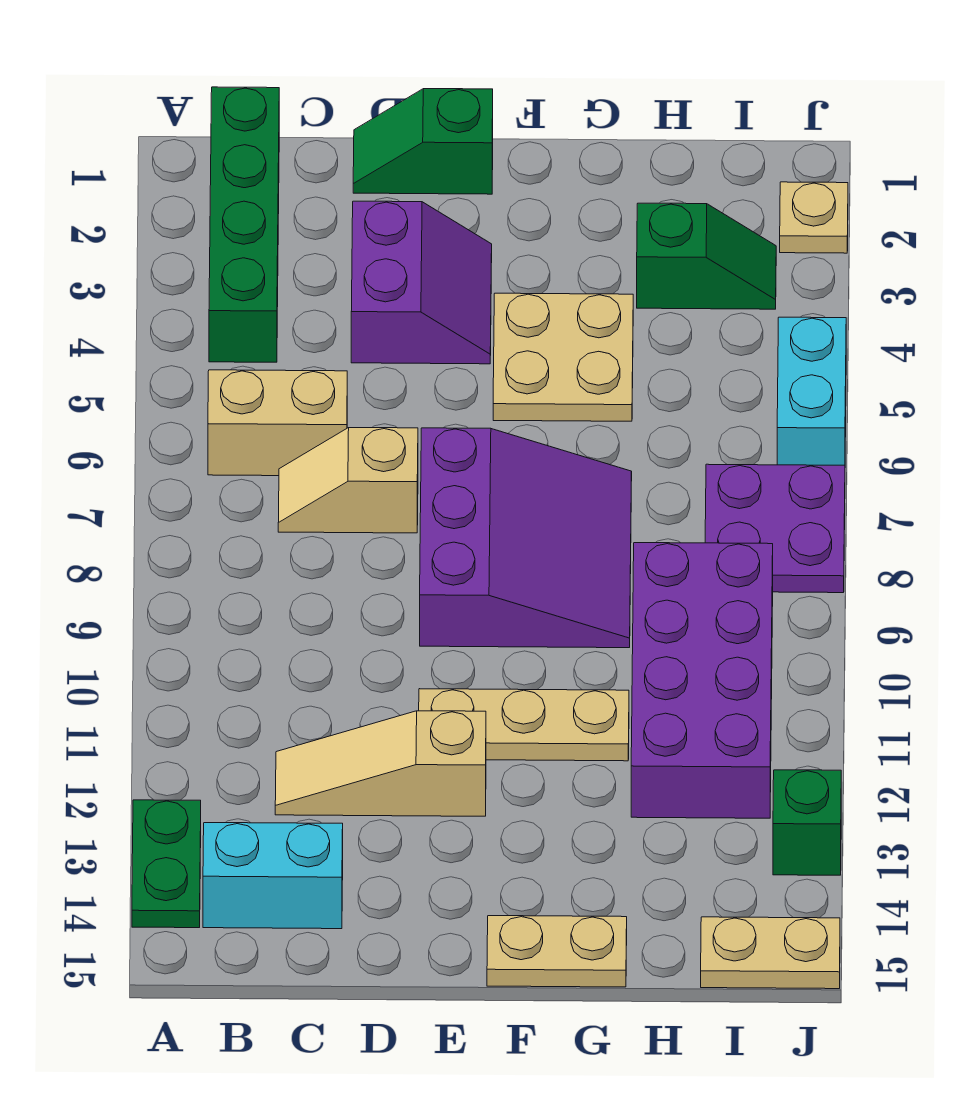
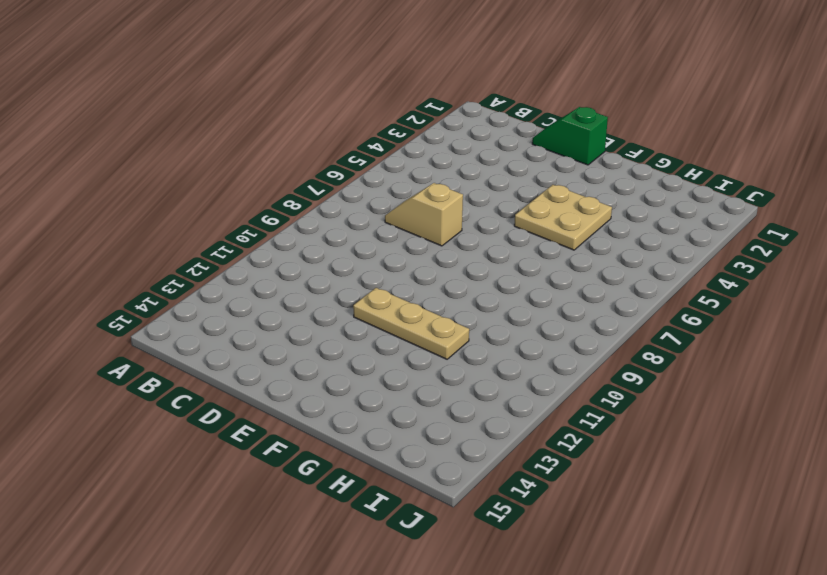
none -> green plate A13:A14 level 1
none -> green brick B1:B4 level 1
none -> tan brick B6:C6 level 1

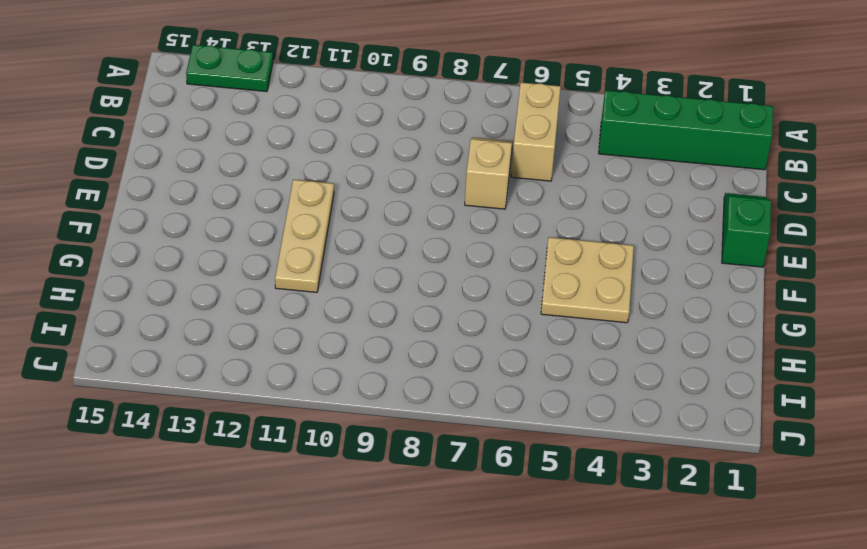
none -> cyan brick B14:C14 level 1
none -> tan slope C12:E12 level 1 top E
none -> purple slope D3:E4 level 1 top D

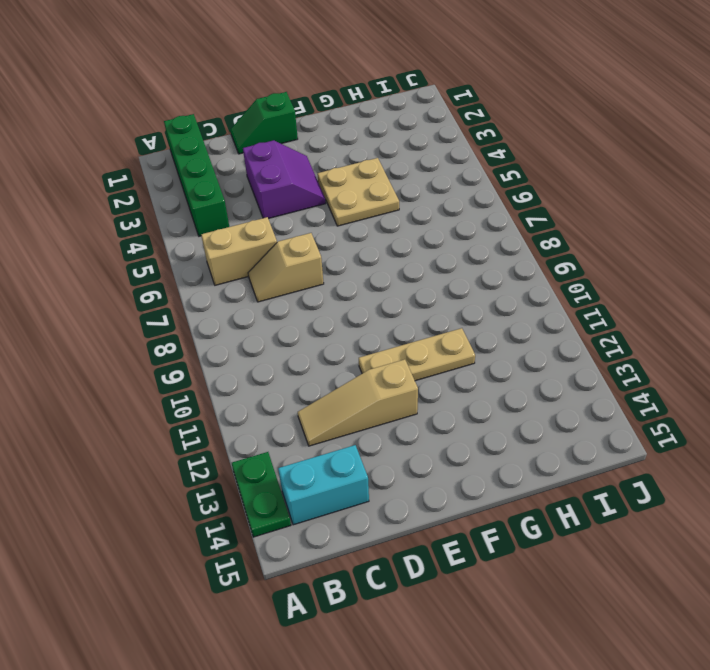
none -> purple slope E7:G9 level 1 top E
none -> tan plate F15:G15 level 1
none -> green slope H3:I3 level 1 top H

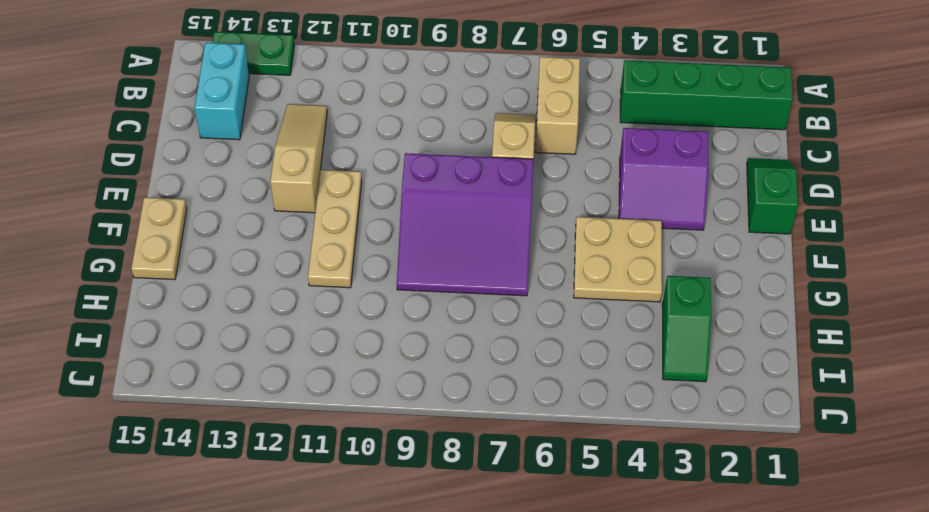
none -> purple brick H9:I12 level 1
none -> purple plate I7:J8 level 1
none -> tan plate I15:J15 level 1

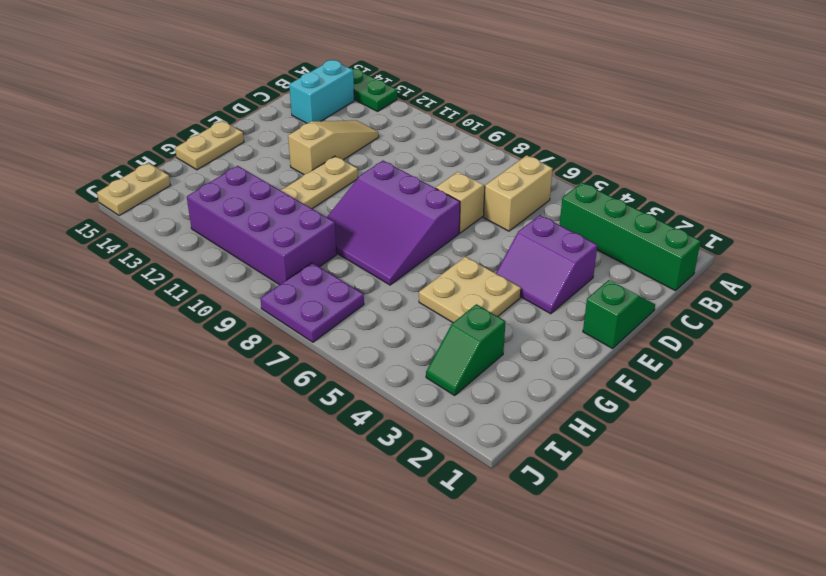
none -> tan plate J2 level 1
none -> cyan brick J5:J6 level 1
none -> green brick J13 level 1

